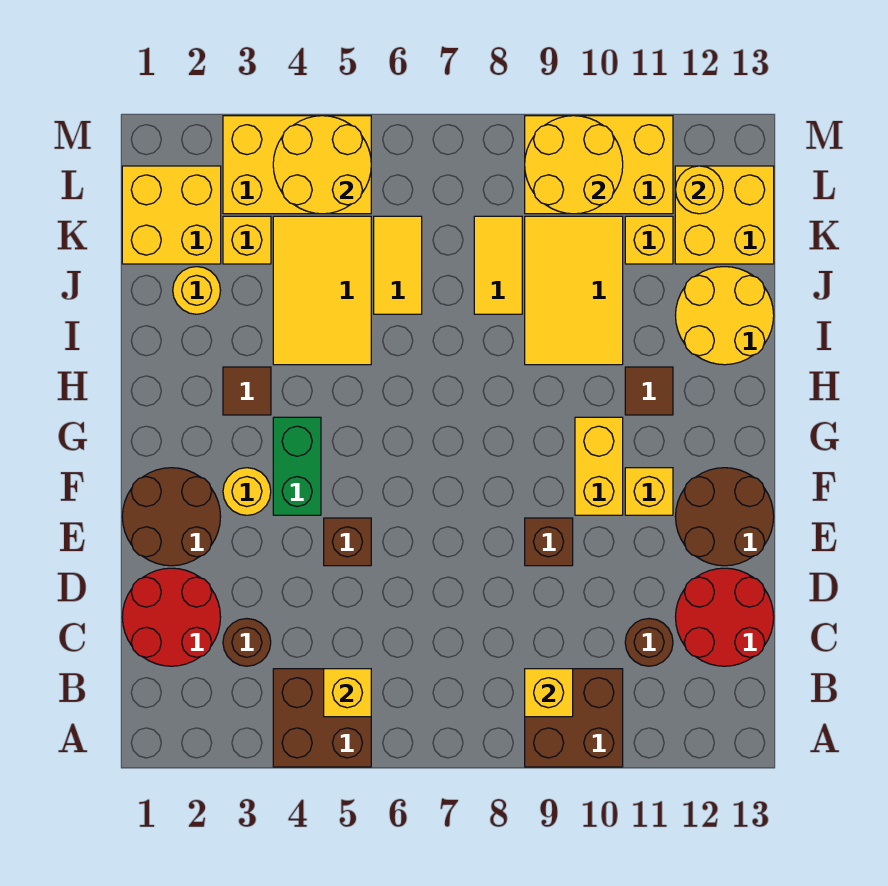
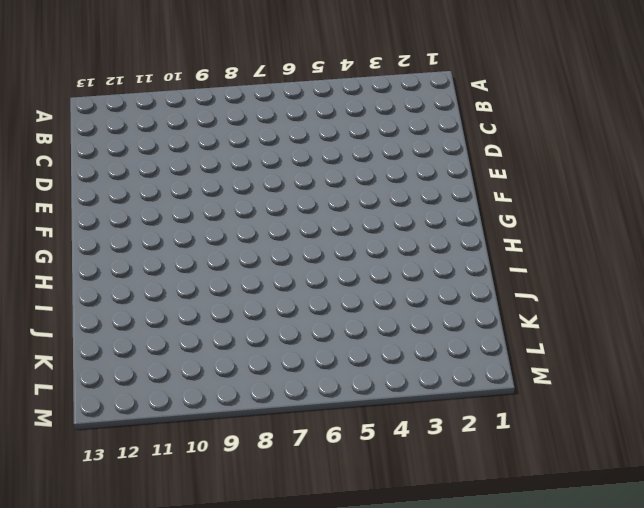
none -> brown brick A4:B5 level 1
none -> brown brick A9:B10 level 1
none -> red round brick C1:D2 level 1
none -> brown round brick C3 level 1

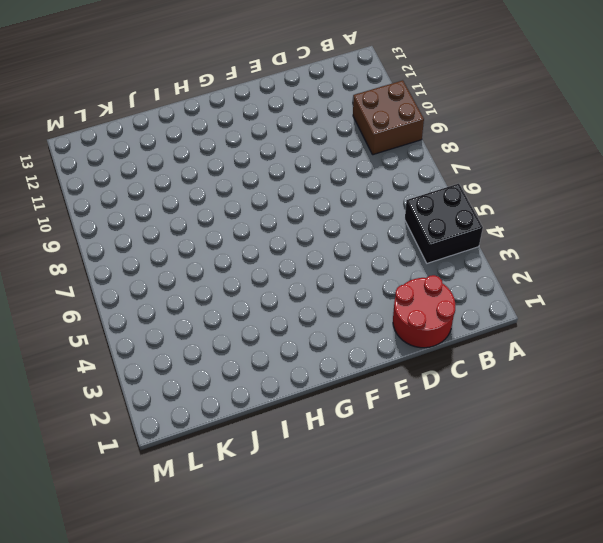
black brick A4:B5 level 1 -> brown brick A4:B5 level 1
none -> brown round brick C3 level 1
none -> brown round brick C11 level 1
none -> red round brick C12:D13 level 1
none -> brown round brick E1:F2 level 1

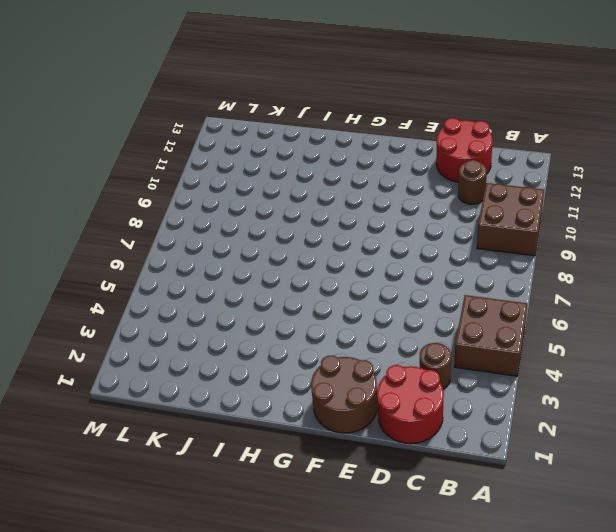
none -> brown brick E5 level 1
none -> brown brick E9 level 1
none -> brown round brick E12:F13 level 1
none -> yellow round brick F3 level 1

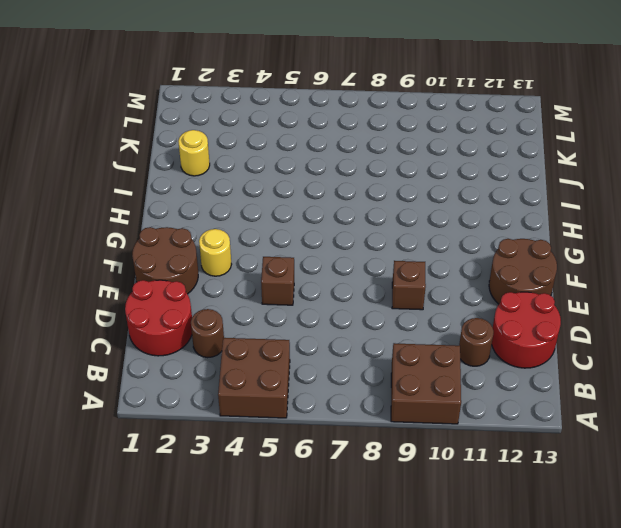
none -> green brick F4:G4 level 1
none -> yellow brick F10:G10 level 1
none -> yellow brick F11 level 1
none -> brown tile H3 level 1

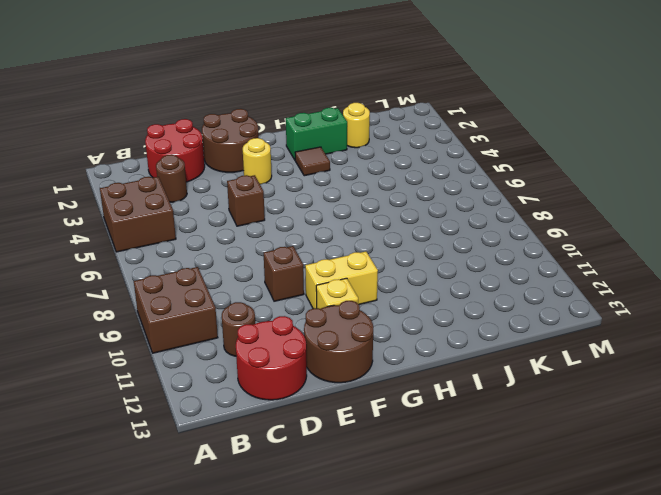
green brick H2:I2 level 1 -> green brick F4:G4 level 1
none -> brown tile H11 level 1
none -> yellow tile I4:K5 level 1
none -> yellow tile I9:K10 level 1
none -> yellow round brick I12:J13 level 1

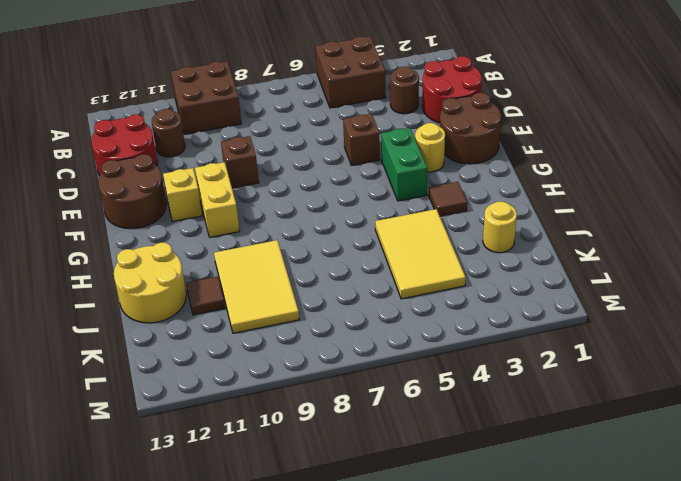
brown tile J11 level 1 -> brown tile H11 level 1
none -> yellow tile J6:K6 level 1
none -> yellow tile J8:K8 level 1
none -> yellow brick K1:L2 level 1
none -> yellow brick K3 level 1

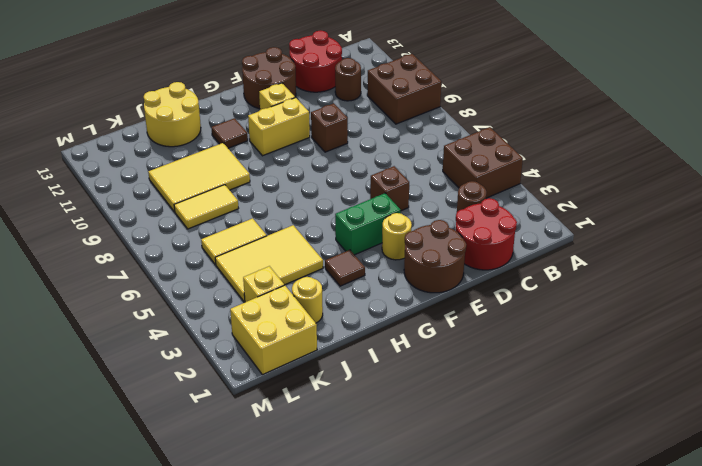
none -> yellow brick K11 level 1
none -> yellow brick K12:L13 level 1
none -> yellow brick L3:M5 level 1
none -> yellow brick L9:M11 level 1

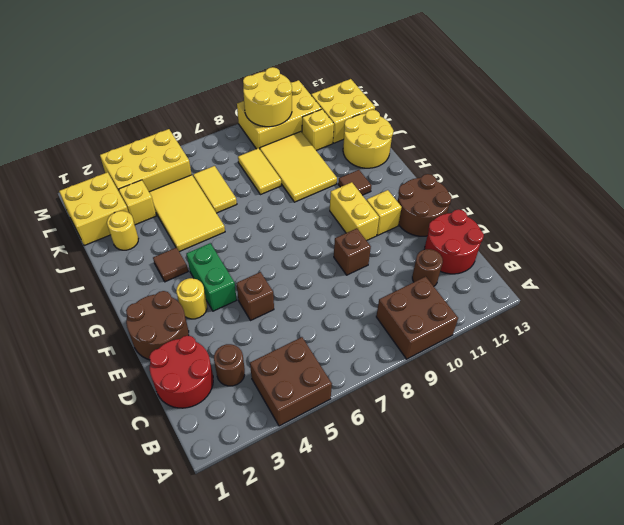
none -> yellow brick B5 level 2
none -> yellow brick B9 level 2
none -> yellow round brick L4:M5 level 2
none -> yellow round brick L12 level 2

